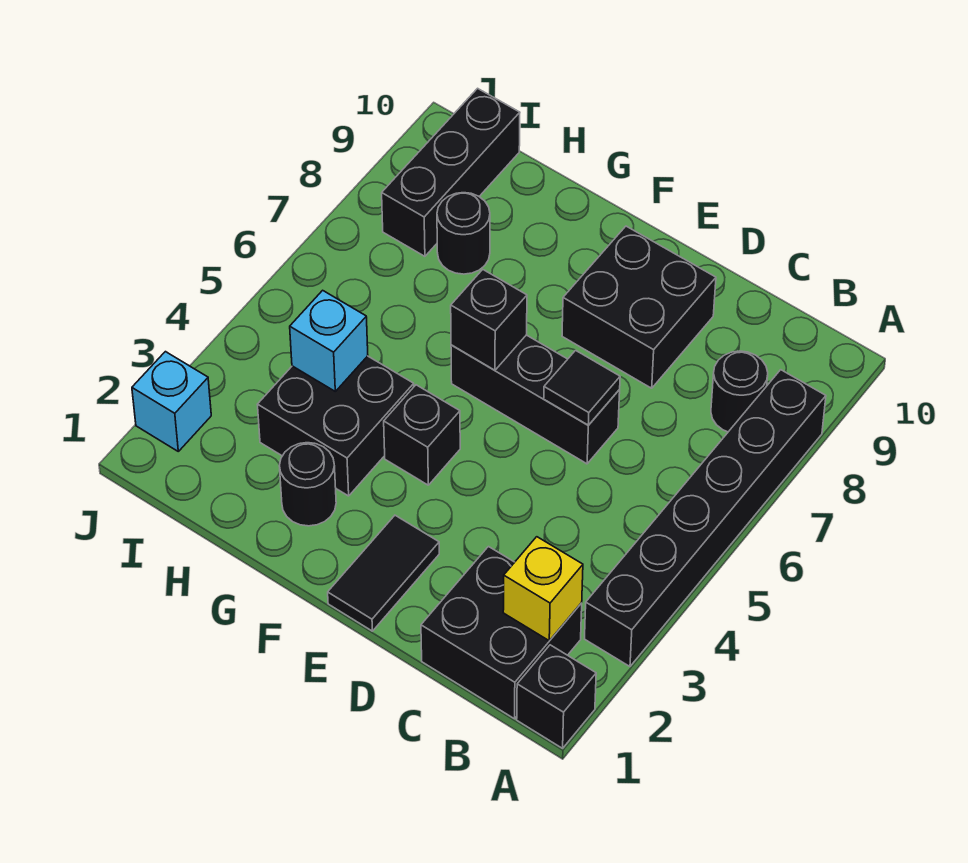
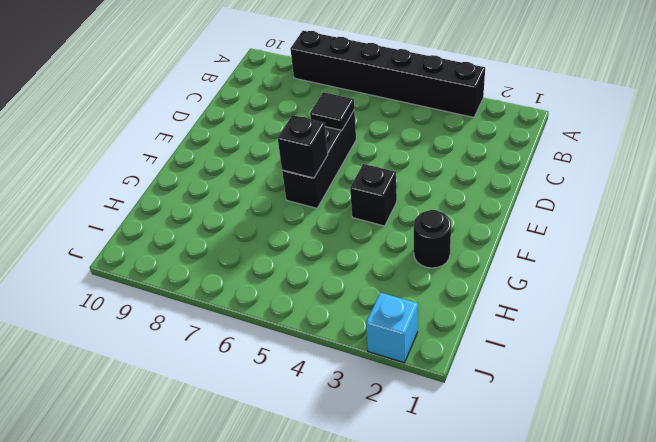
none -> black brick A1 level 1
none -> black brick B1:C2 level 1
none -> black round brick B8 level 1

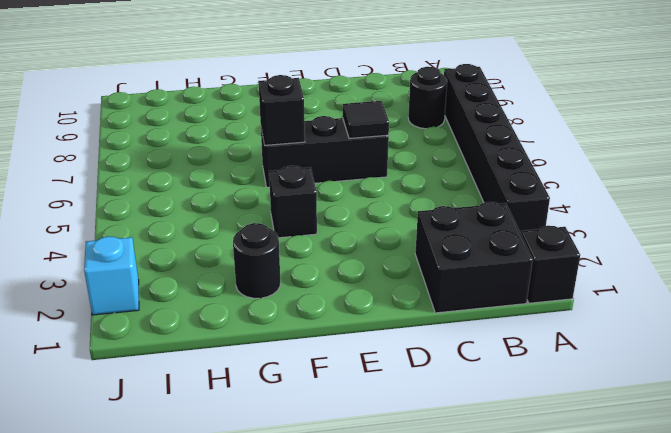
none -> black brick D8:E9 level 1
none -> black tile E1:E2 level 1
none -> black brick G3:H4 level 1

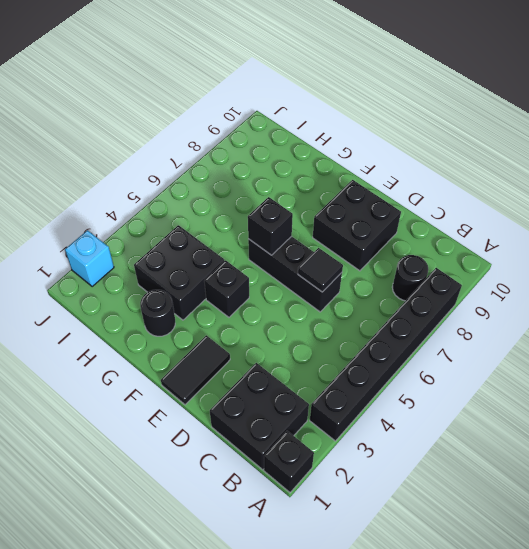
none -> black round brick H8 level 1
none -> black brick I8:I10 level 1
none -> yellow brick B2 level 2

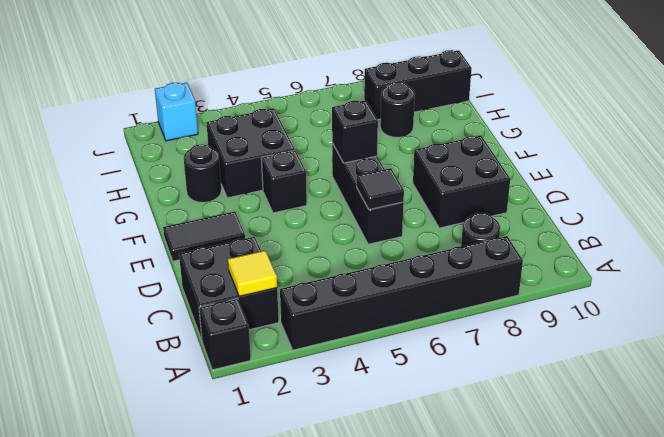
yellow tile B2 level 2 -> yellow brick B2 level 2
none -> cyan brick H4 level 2

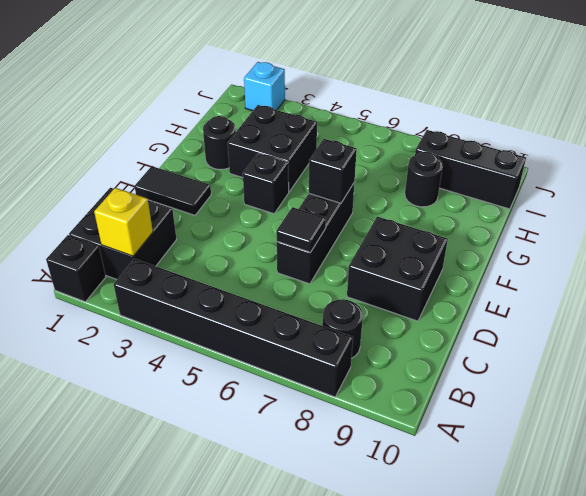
none -> cyan brick H4 level 2

